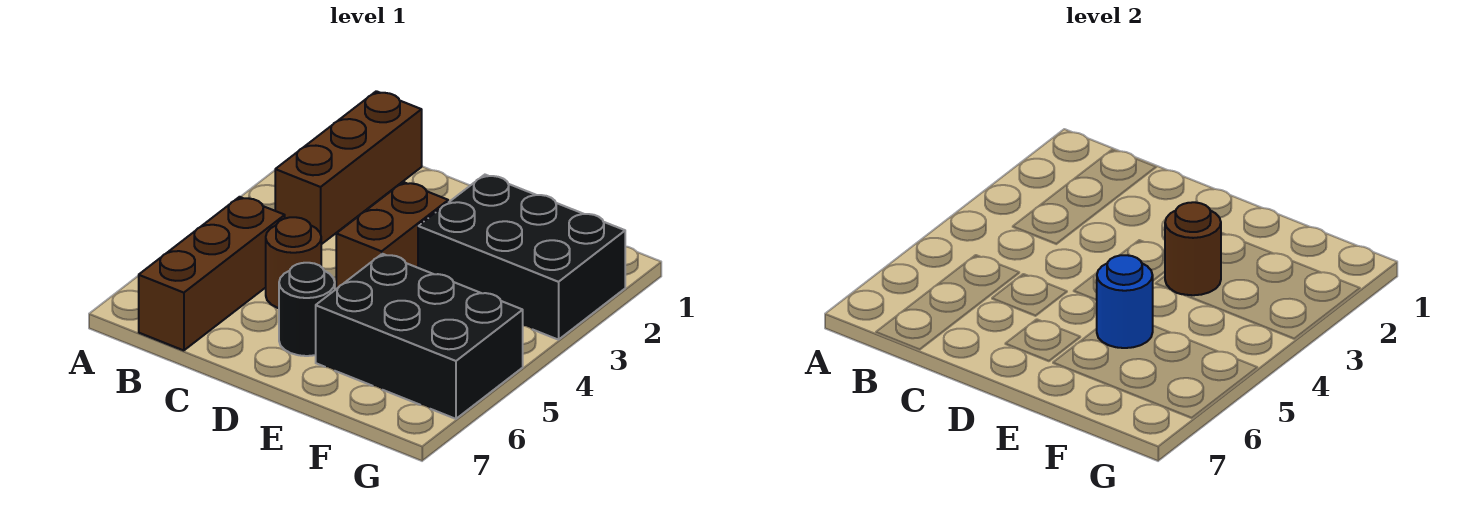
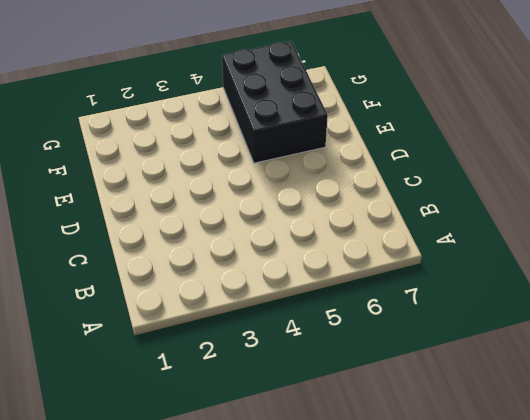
none -> brown brick B1:B3 level 1
none -> brown brick B5:B7 level 1

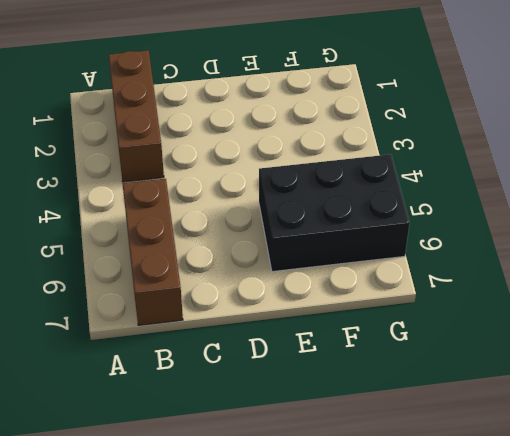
none -> brown round brick C5 level 1
none -> brown brick D3:D4 level 1

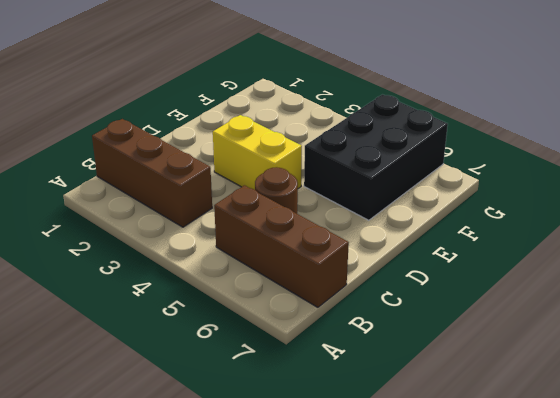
yellow brick D3:D4 level 1 -> brown brick D3:D4 level 1
none -> black round brick D6 level 1
none -> black brick E2:G3 level 1

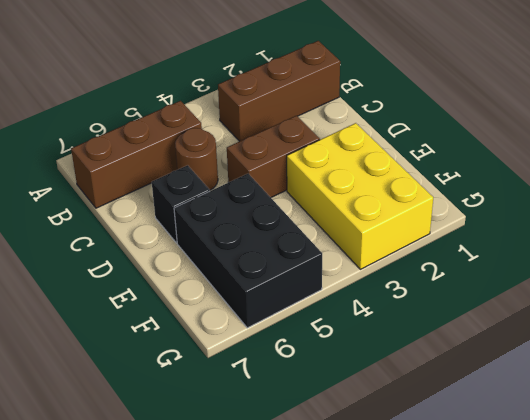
black brick D6 level 1 -> black round brick D6 level 1
yellow brick E2:G3 level 1 -> black brick E2:G3 level 1
none -> brown round brick E3 level 2
none -> blue round brick E5 level 2

